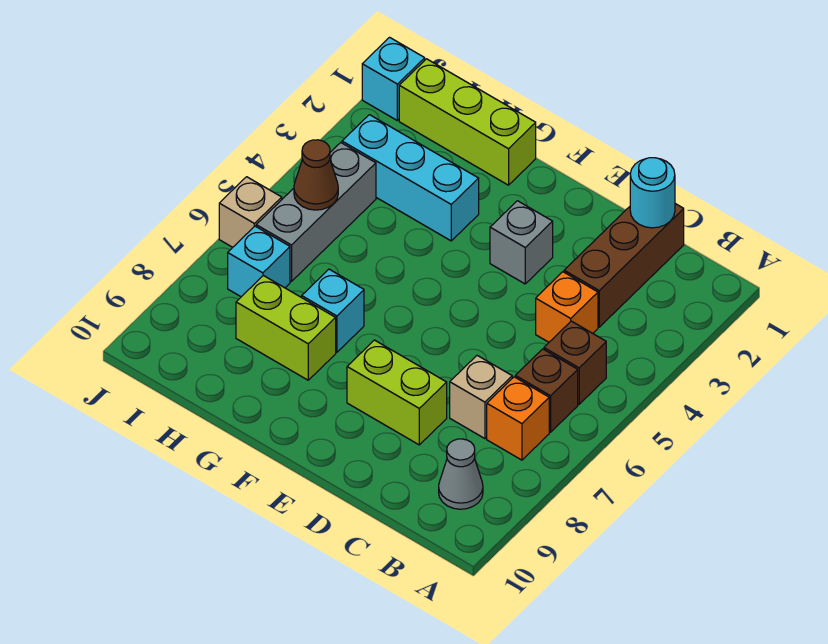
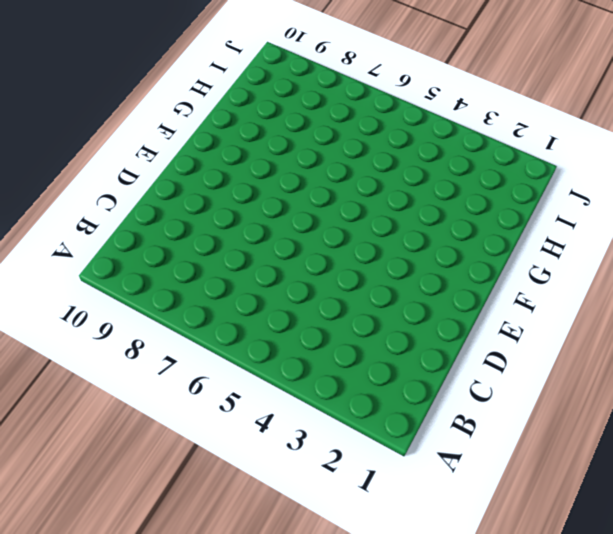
none -> brown brick B5 level 1
none -> brown brick B6 level 1
none -> orange brick B7 level 1

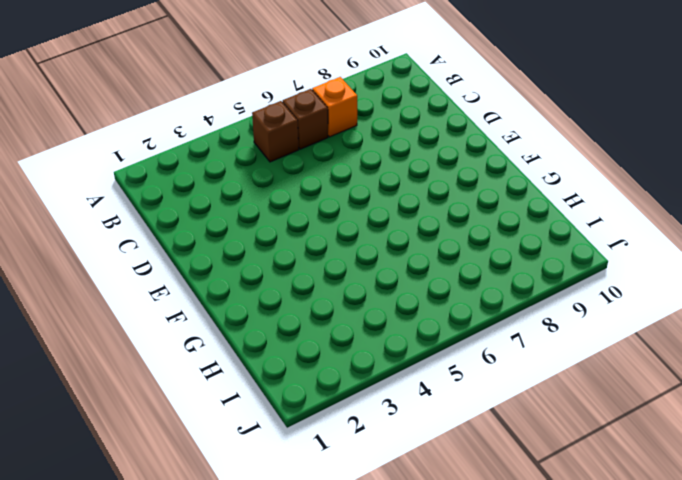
none -> grey cone B9 level 1
none -> brown brick C1:C3 level 1
none -> orange brick C4 level 1

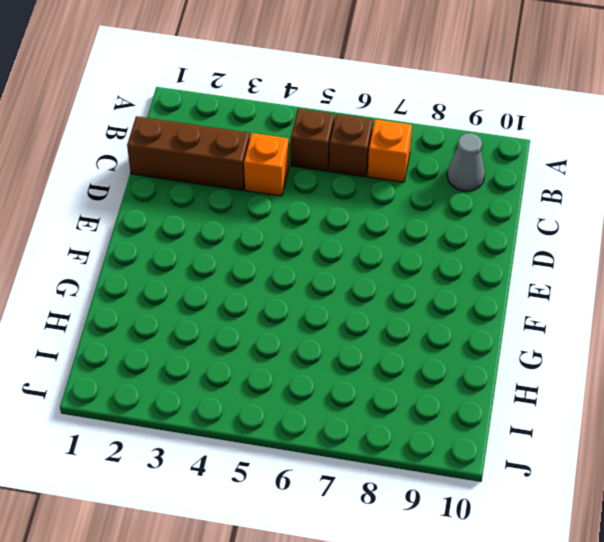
none -> tan brick C7 level 1
none -> lime brick D8:E8 level 1
none -> grey brick E3 level 1

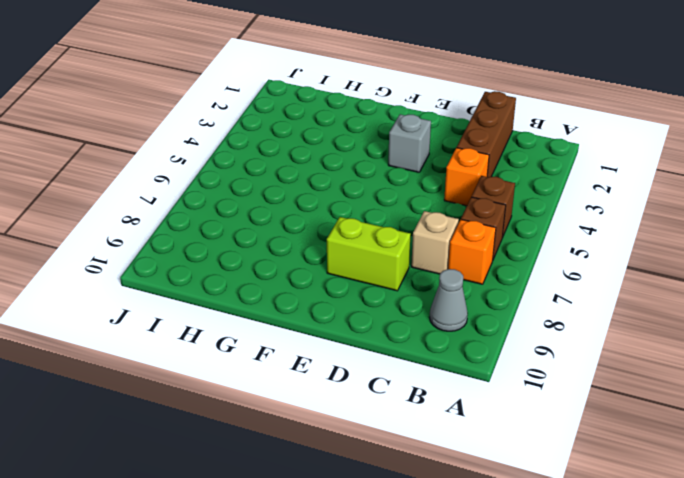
none -> lime brick G1:I1 level 1
none -> cyan brick G3:I3 level 1
none -> cyan brick G7 level 1

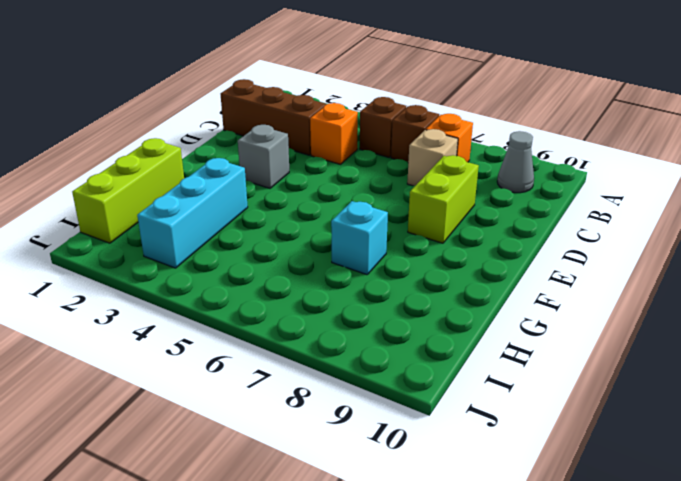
none -> lime brick G8:H8 level 1
none -> grey brick I4:I6 level 1
none -> cyan brick I7 level 1

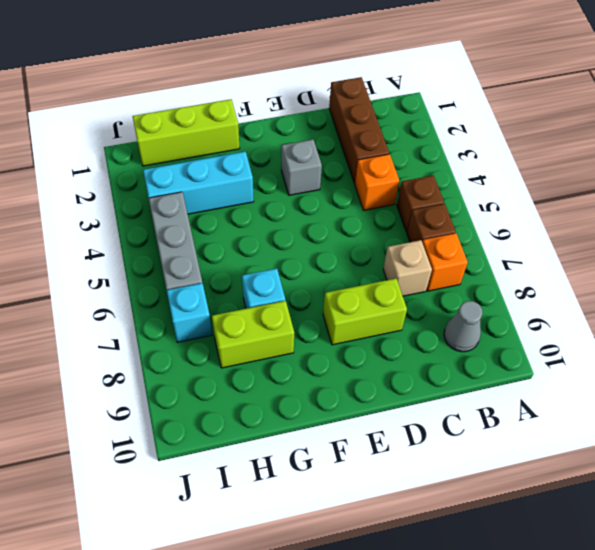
none -> cyan brick J1 level 1
none -> tan brick J6 level 1
none -> cyan round brick C1 level 2

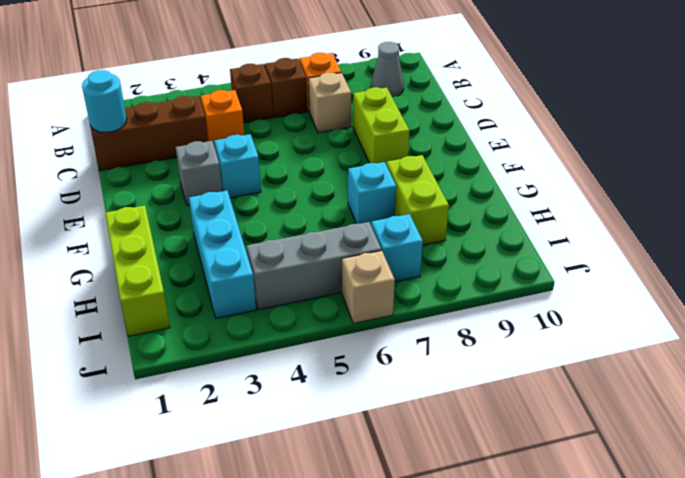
cyan brick E4 level 1 -> cyan brick J1 level 1
none -> brown cone I5 level 2

